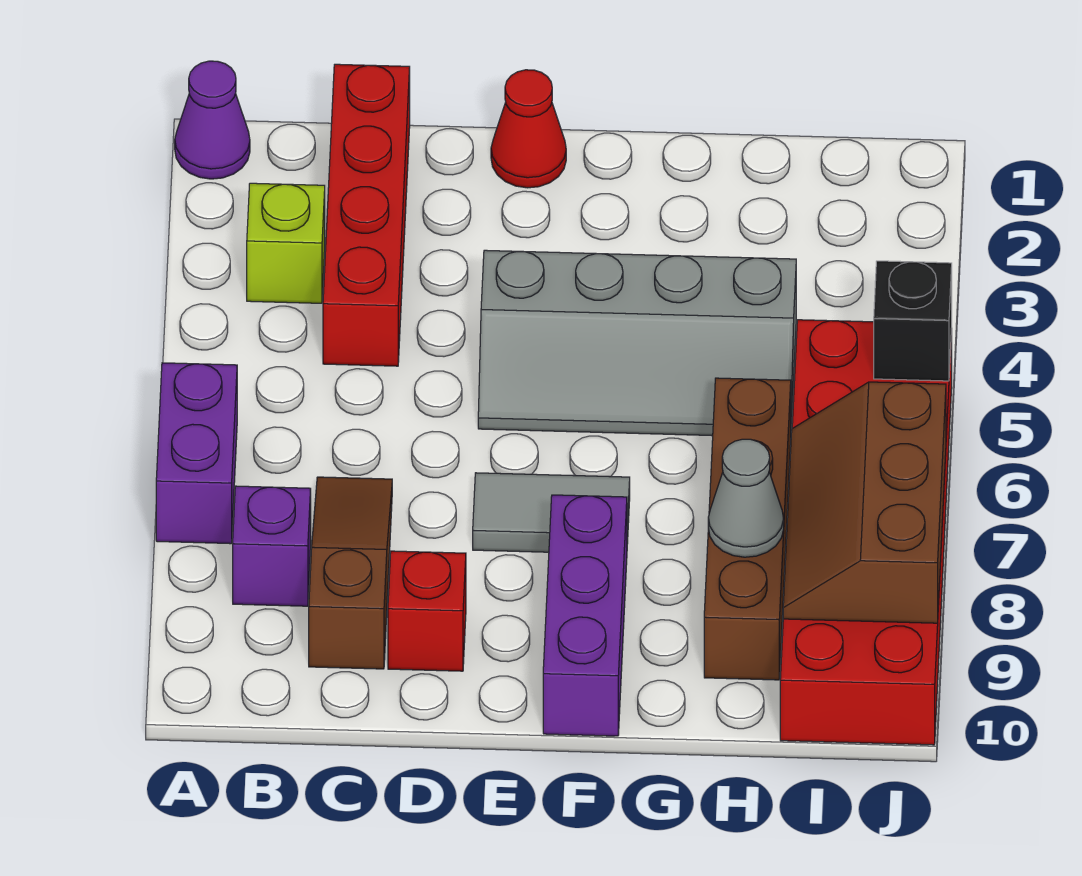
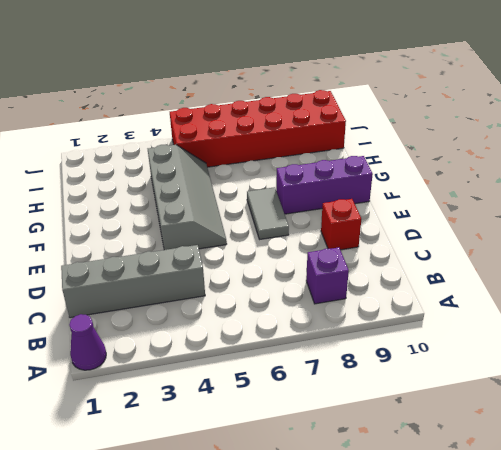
grey brick C1:C4 level 1 -> red brick C1:C4 level 1
none -> purple brick A6:A7 level 1
none -> lime brick B3 level 1
none -> brown slope C7:C9 level 1 top 9

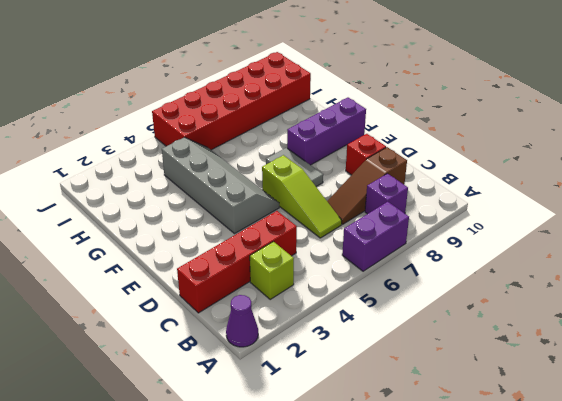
lime slope C6:E6 level 1 top E -> none
none -> red cone E1 level 1
none -> brown brick H6:H9 level 1
none -> grey cone H8 level 2

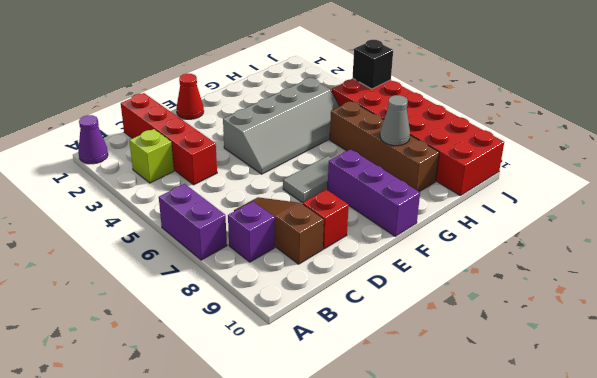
none -> brown slope I7:J9 level 2 top J

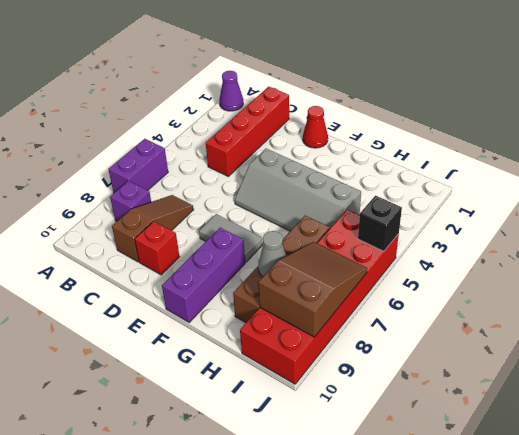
brown slope I7:J9 level 2 top 9 -> brown slope I7:J9 level 2 top J
none -> lime brick B3 level 1

